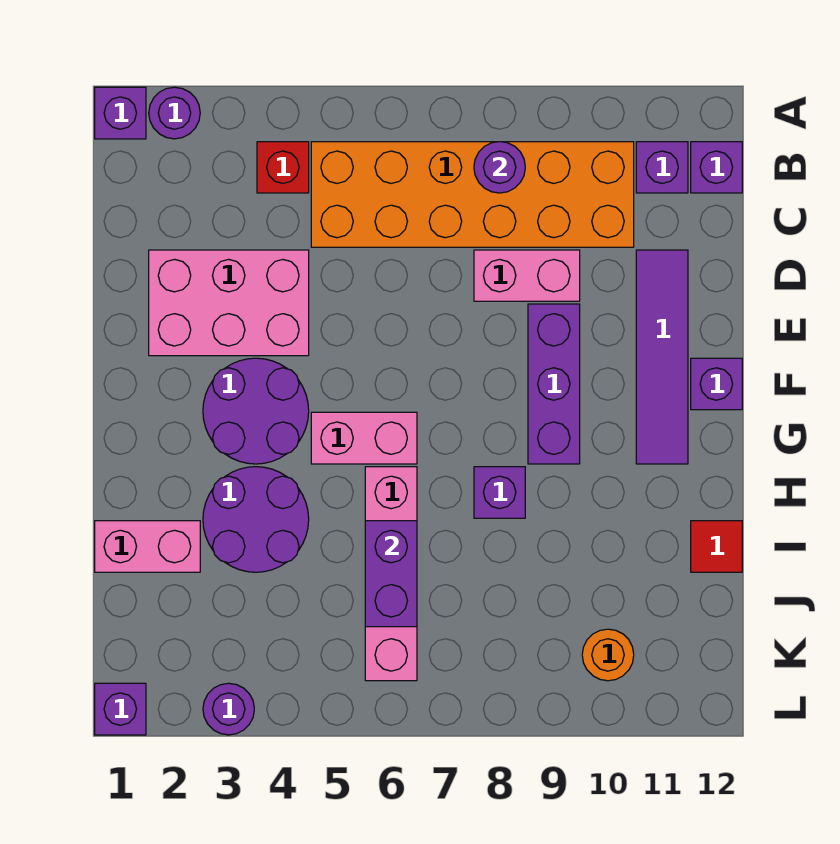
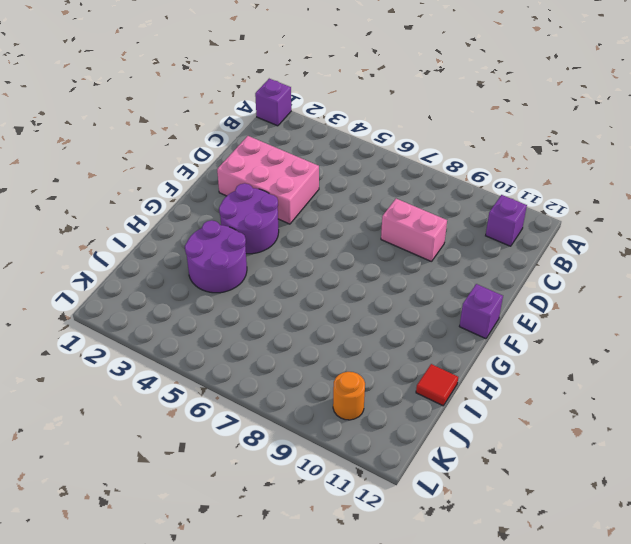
none -> purple round brick A2 level 1
none -> red brick B4 level 1
none -> orange brick B5:C10 level 1

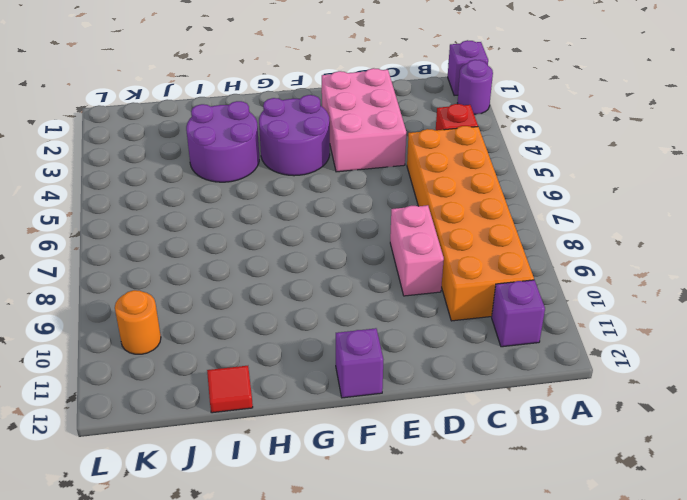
none -> purple brick B12 level 1
none -> purple tile D11:G11 level 1
none -> purple brick E9:G9 level 1

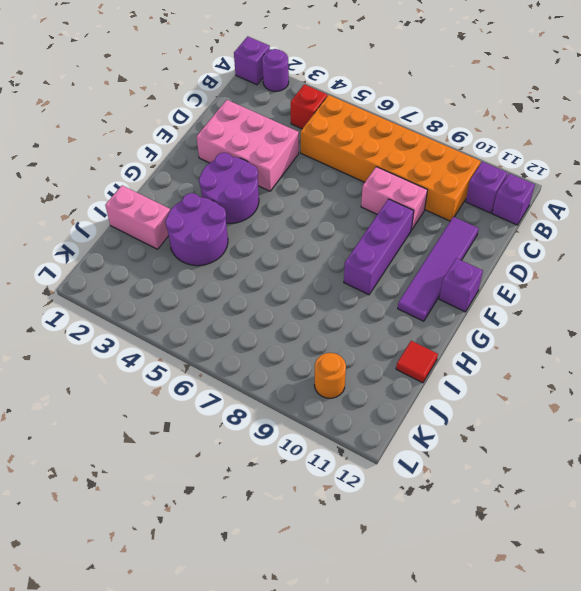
none -> pink brick G5:G6 level 1
none -> pink brick H6:K6 level 1
none -> purple brick H8 level 1

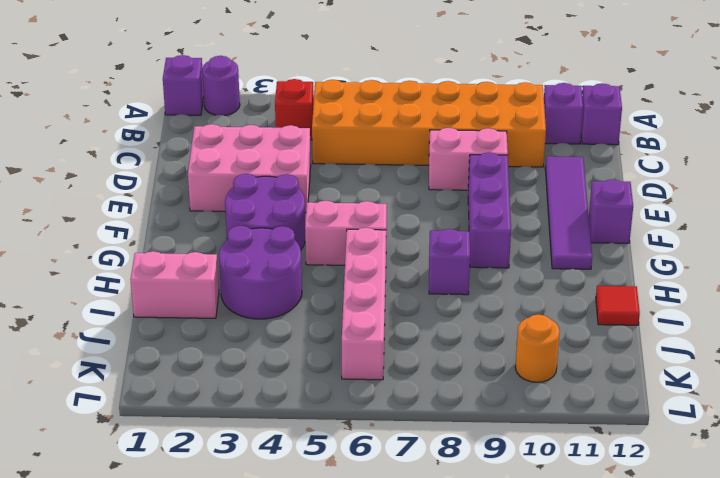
none -> purple brick L1 level 1
none -> purple round brick L3 level 1
none -> purple round brick B8 level 2

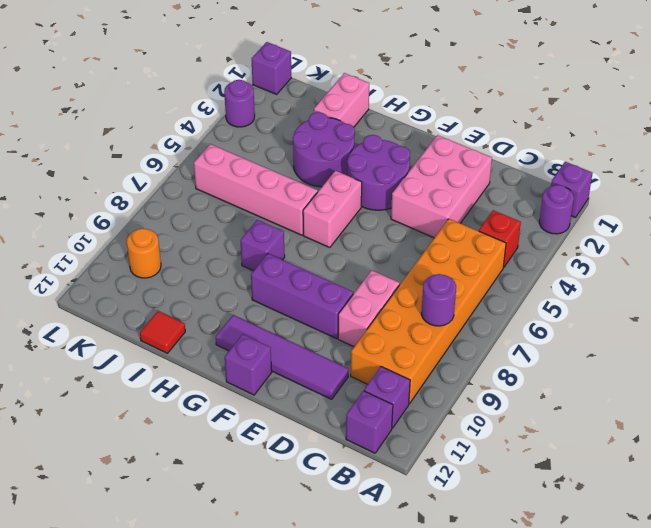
none -> purple brick I6:J6 level 2

